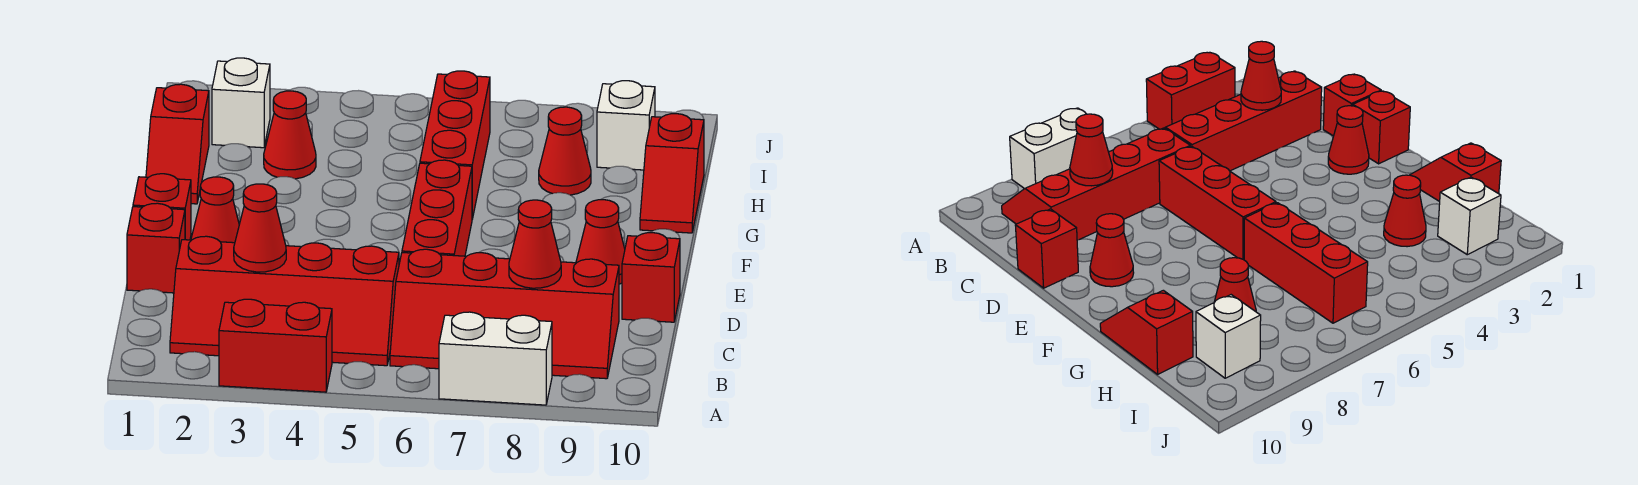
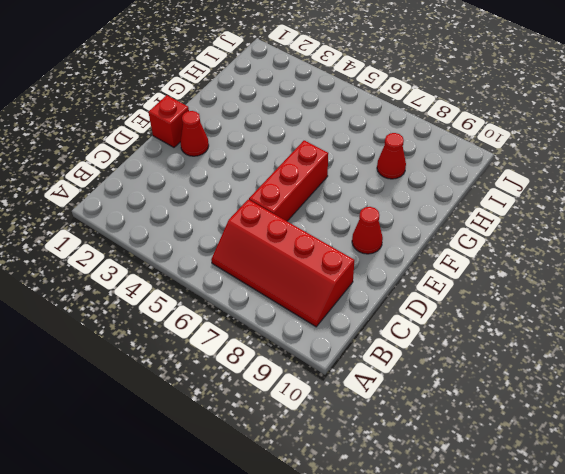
none -> red brick A3:A4 level 1
none -> white brick A7:A8 level 1
none -> red slope B2:C5 level 1 top C

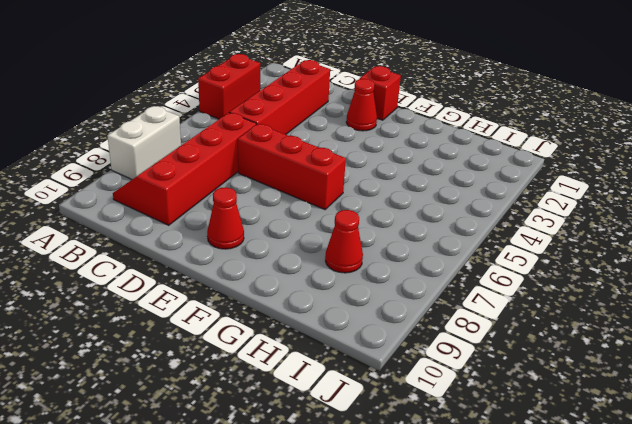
none -> red brick D1 level 1
none -> red brick D10 level 1
none -> red slope G1:H1 level 1 top H

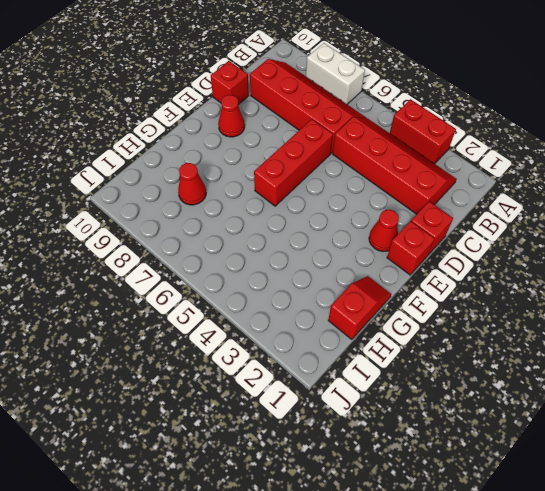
none -> red brick G6:I6 level 1
none -> red slope G10:H10 level 1 top H
none -> red cone H3 level 1

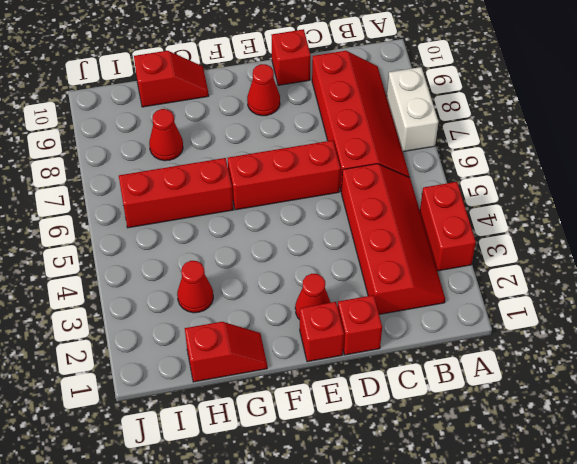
none -> white brick I2 level 1
none -> white brick I9 level 1
none -> red cone C3 level 2

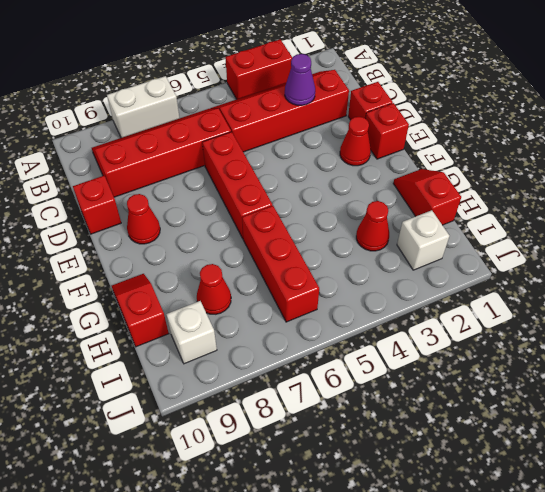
purple cone C3 level 2 -> red cone C3 level 2
none -> red cone C8 level 2

